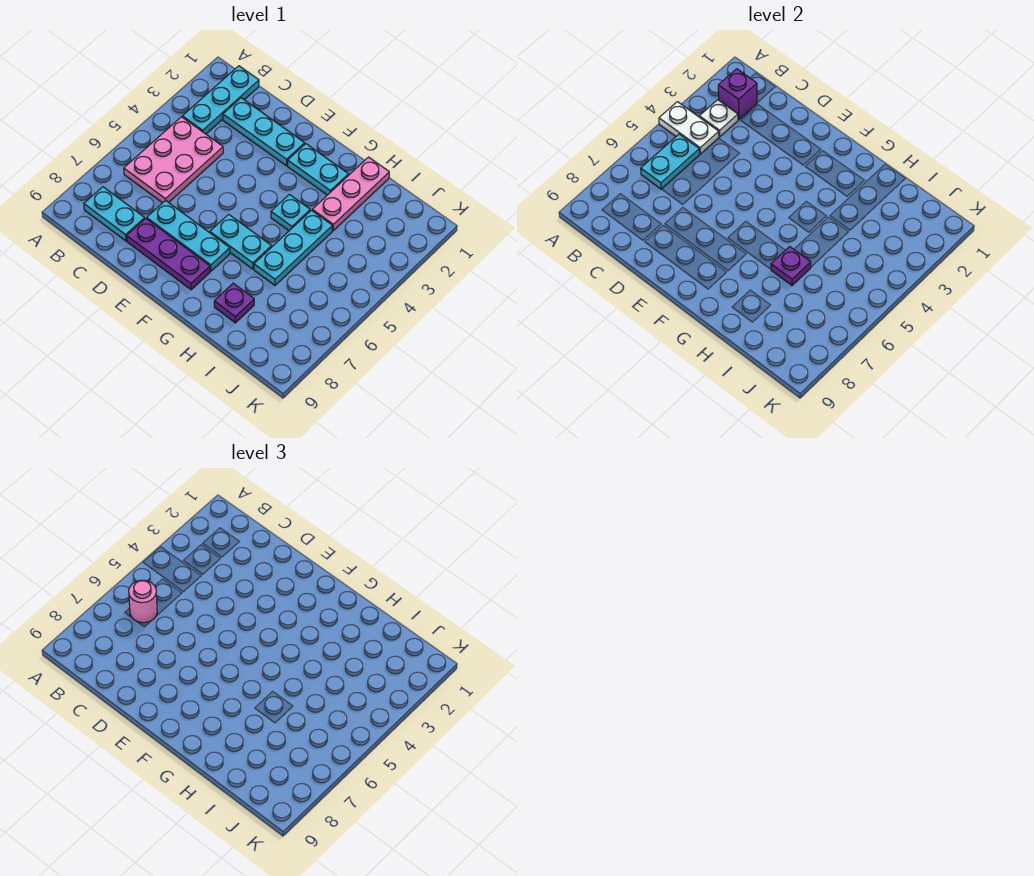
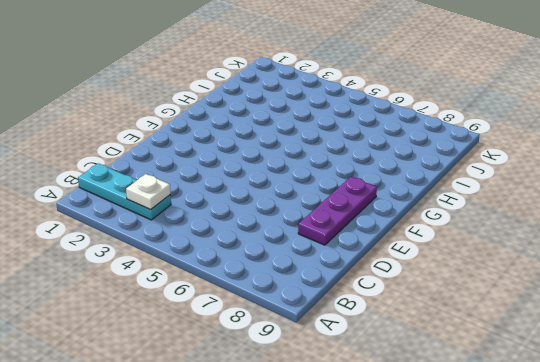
none -> pink plate B4:C6 level 1
none -> cyan plate B8:C8 level 1
none -> cyan plate C2:E2 level 1

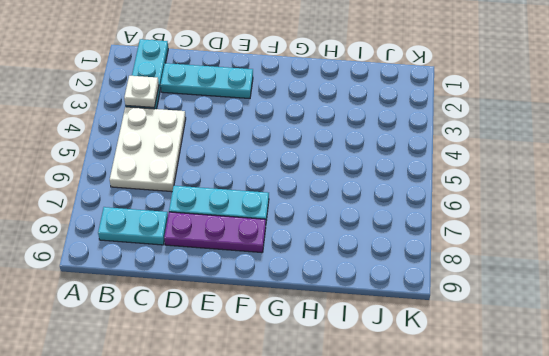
white plate B4:C6 level 1 -> pink plate B4:C6 level 1
none -> cyan plate F2:G2 level 1
none -> cyan plate F6:G6 level 1
none -> cyan plate G4 level 1

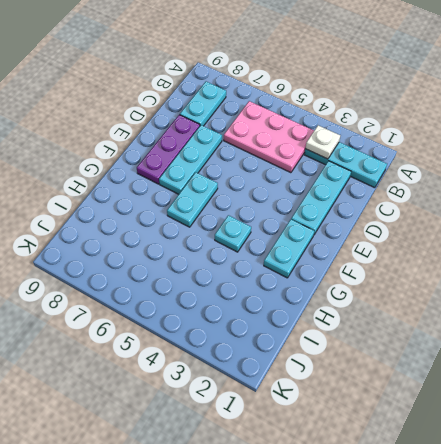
none -> pink plate H1:H3 level 1
none -> cyan plate H4:H6 level 1
none -> purple plate H8 level 1

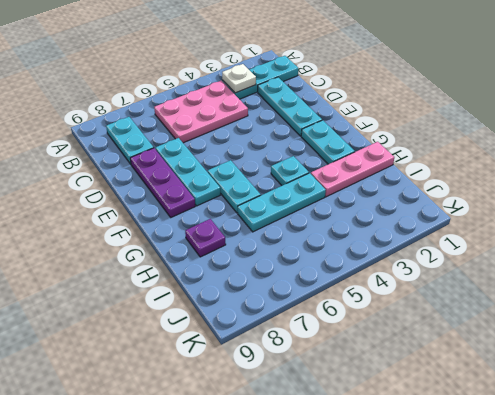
none -> white plate A4:B4 level 2
none -> purple brick B2 level 2
none -> cyan plate B5:B6 level 2

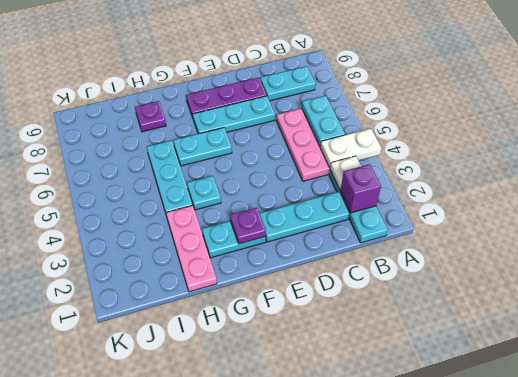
purple plate F2 level 2 -> purple plate H6 level 2
none -> pink round brick B6 level 3

